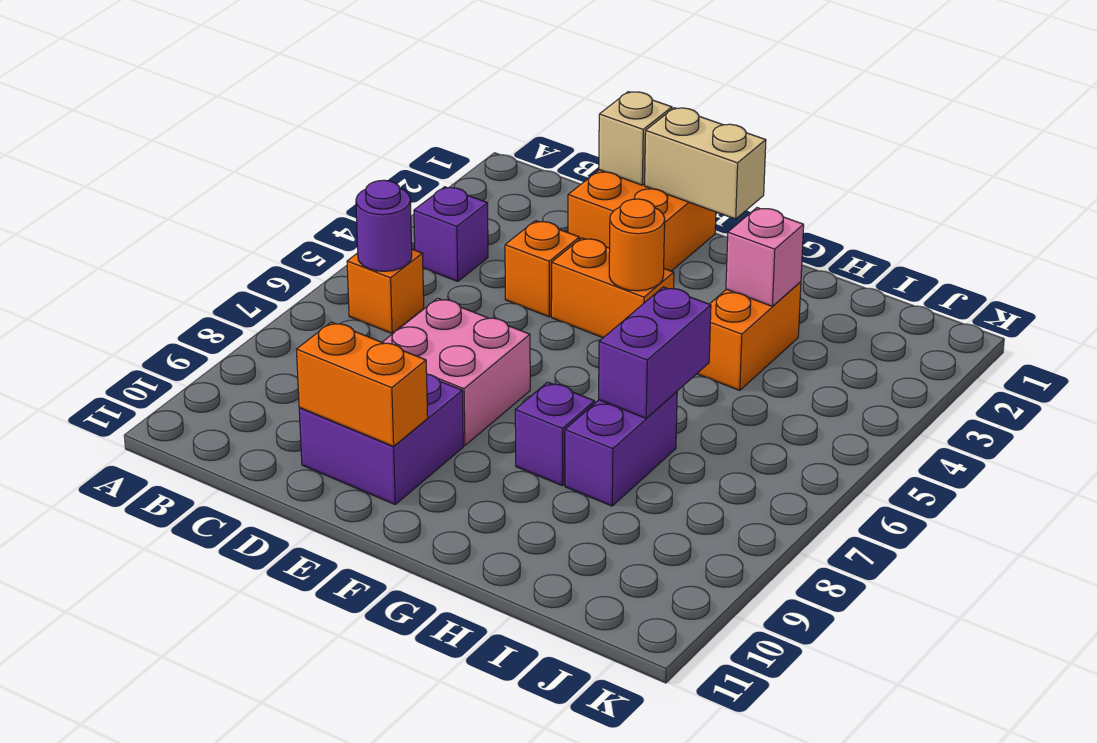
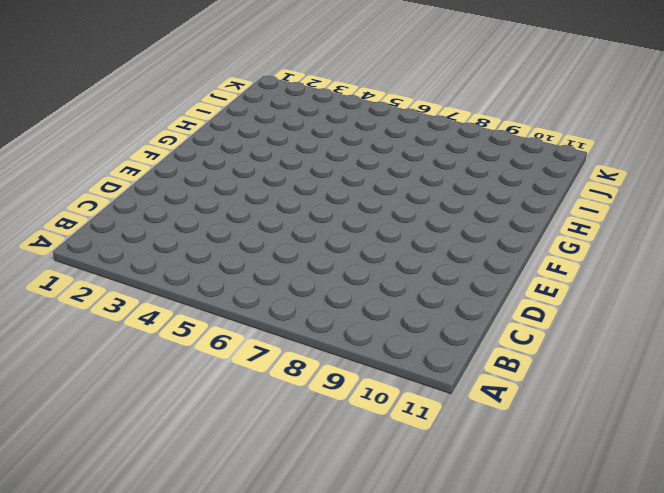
none -> purple brick B4 level 1
none -> orange brick B6 level 1
none -> orange brick D1:E2 level 1

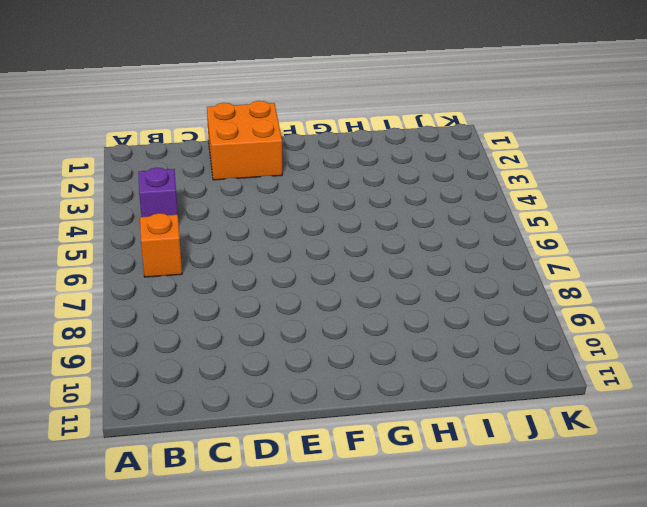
none -> orange brick D4 level 1
none -> pink brick D7:E8 level 1
none -> purple brick D9:E10 level 1

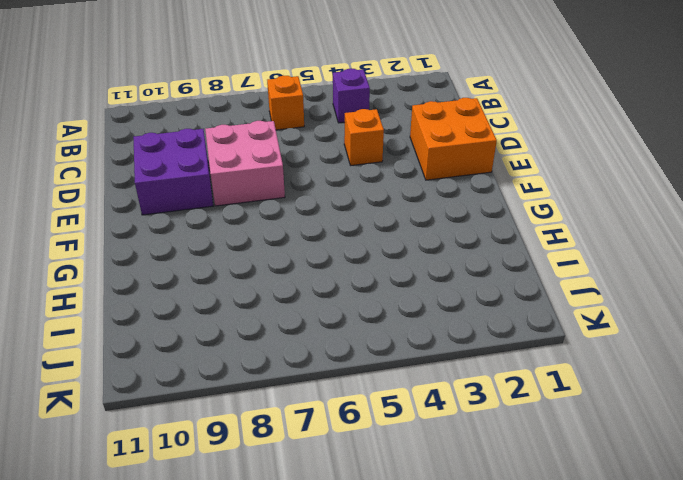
none -> orange brick E4:F4 level 1
none -> purple brick G8 level 1
none -> orange brick H3:H4 level 1

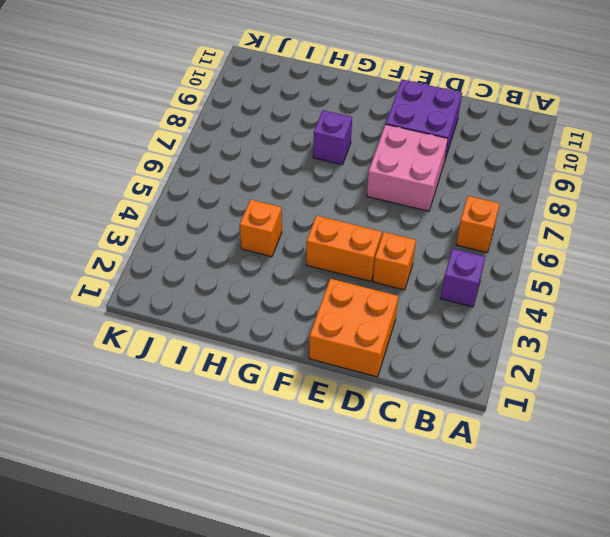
orange brick H4 level 1 -> orange brick H3:H4 level 1
none -> purple brick H7:H8 level 1
none -> purple round brick B6 level 2
none -> tan brick D1 level 2

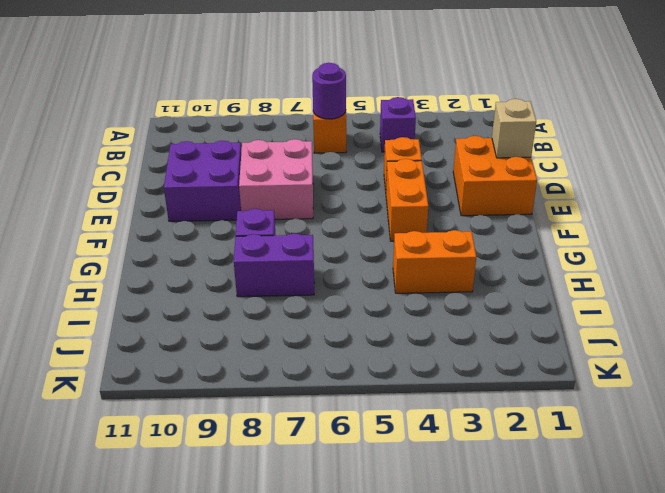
none -> orange brick D10:E10 level 2
none -> tan brick E1:F1 level 2
none -> orange round brick F4 level 2

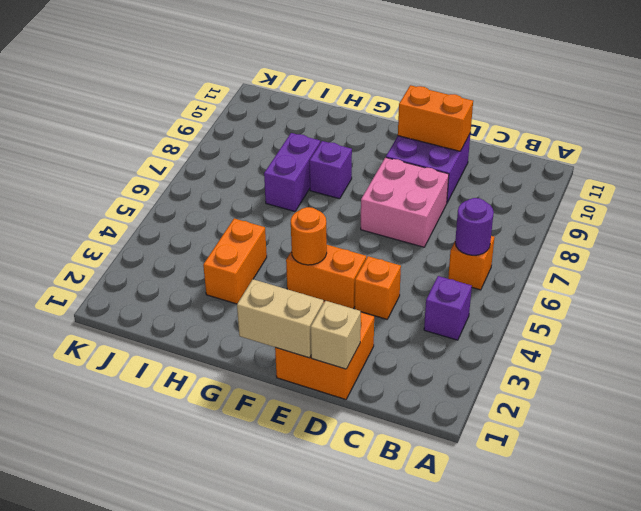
none -> pink brick H3 level 2
none -> purple brick H6:H7 level 2

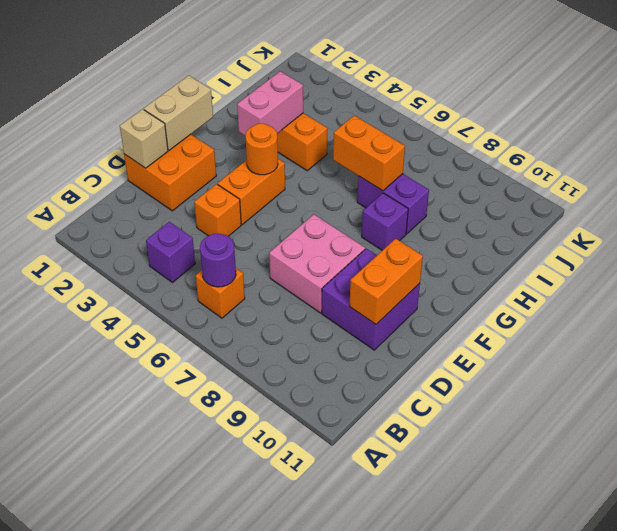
pink brick G3:H3 level 2 -> pink brick H3 level 2
orange brick H6:H7 level 2 -> purple brick H6:H7 level 2

